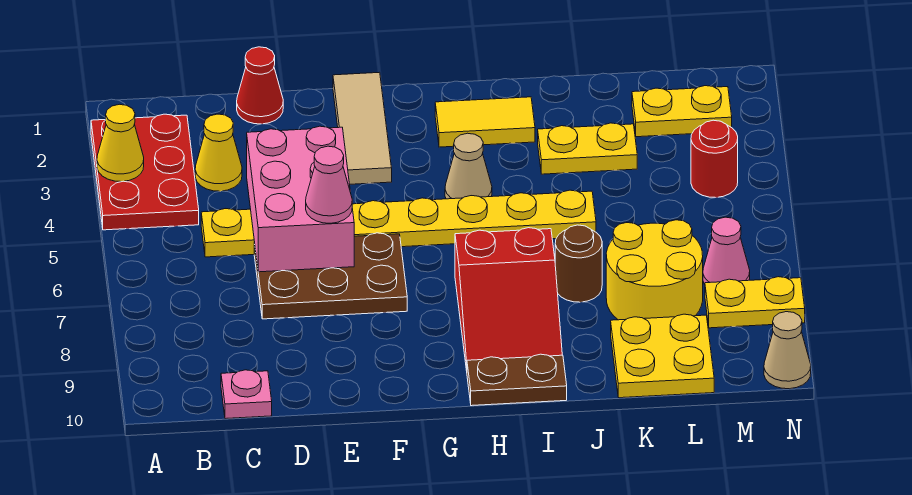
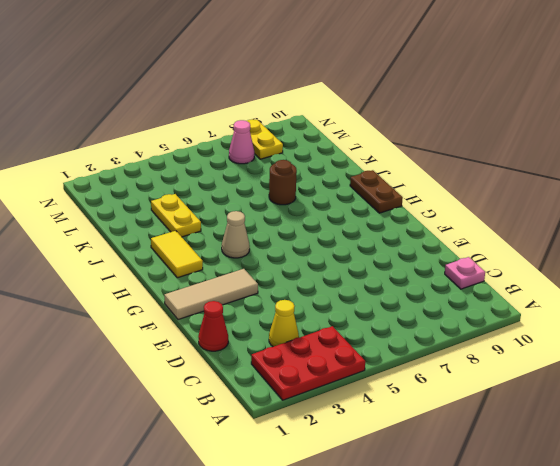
none -> yellow plate C5:J5 level 1
none -> brown plate D6:F7 level 1
none -> red slope H7:I9 level 1 top 7

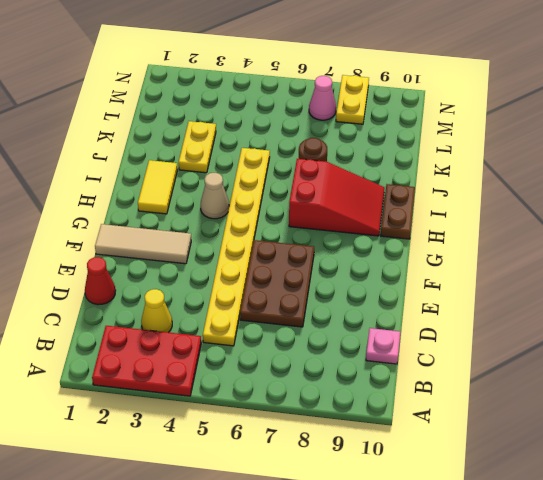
none -> yellow round brick K7:L8 level 1
none -> yellow plate K9:L10 level 1
none -> yellow plate L2:M2 level 1

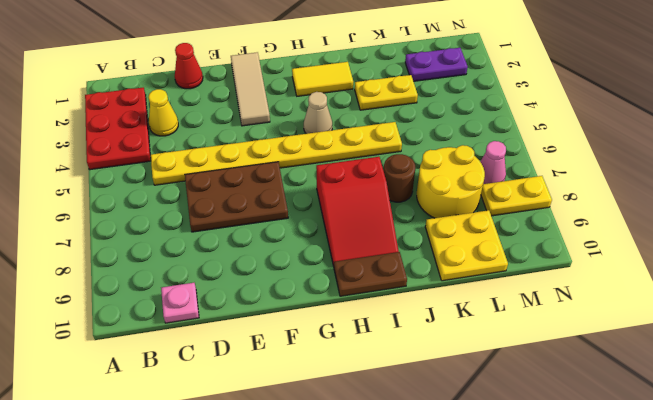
purple plate L2:M2 level 1 -> yellow plate L2:M2 level 1
none -> red round brick M4 level 1
none -> tan cone N10 level 1
none -> yellow cone A3 level 2

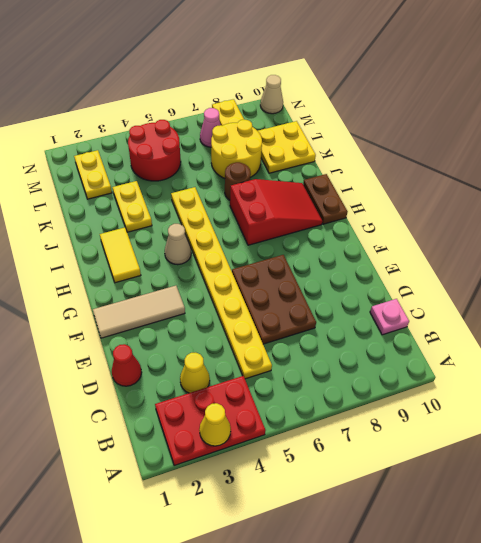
red round brick L4:M5 level 1 -> red round brick M4 level 1
none -> pink brick D4:E6 level 2
none -> pink cone E6 level 3

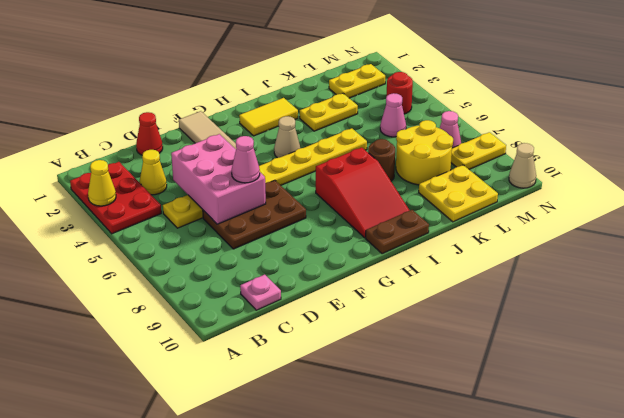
pink cone L5 level 1 -> none

